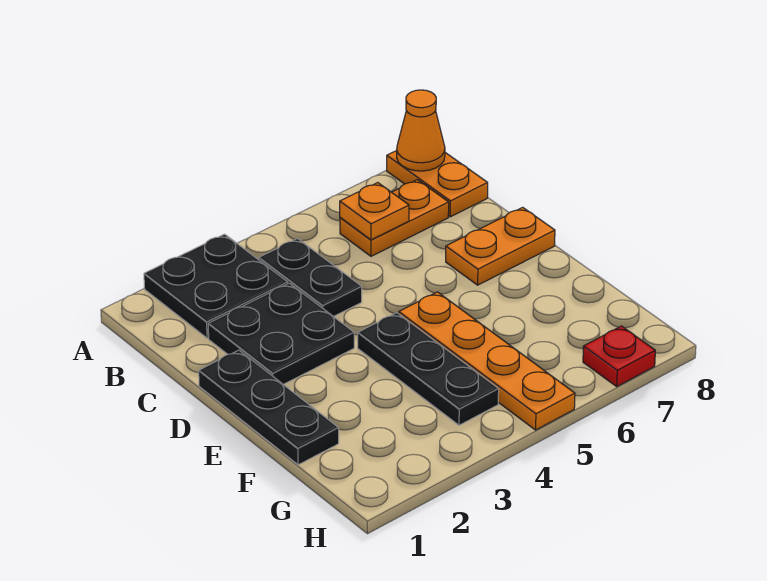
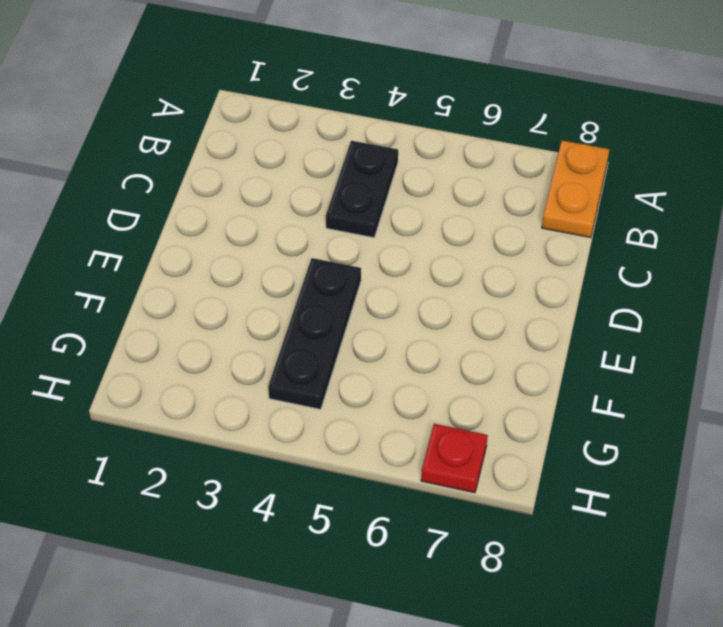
none -> black plate A2:B3 level 1
none -> orange plate B6:B7 level 1
none -> black plate C2:D3 level 1

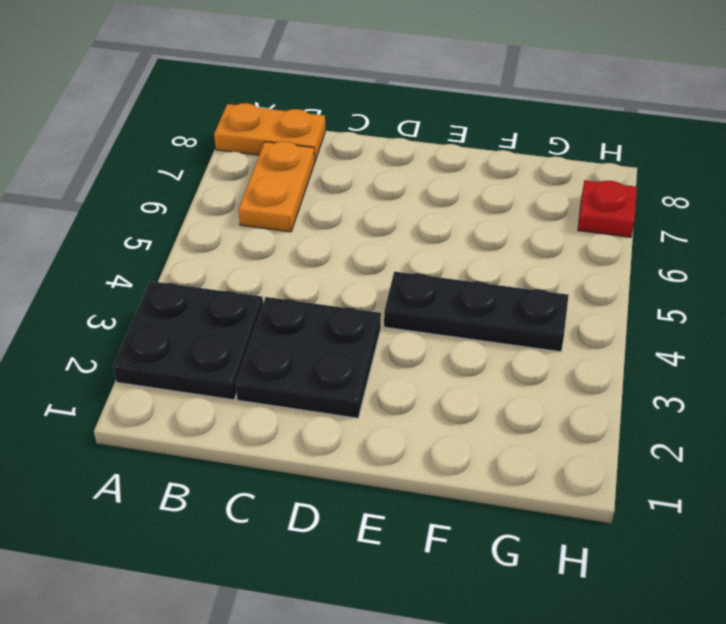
none -> black plate B4:C4 level 1
none -> black plate D1:F1 level 1
none -> orange plate D7:D8 level 1

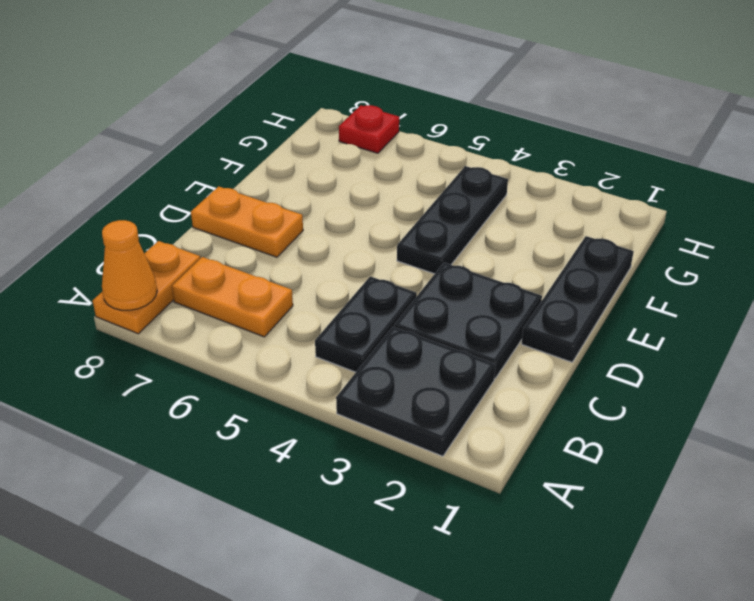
none -> orange plate E5:H5 level 1
none -> orange plate B6 level 2

